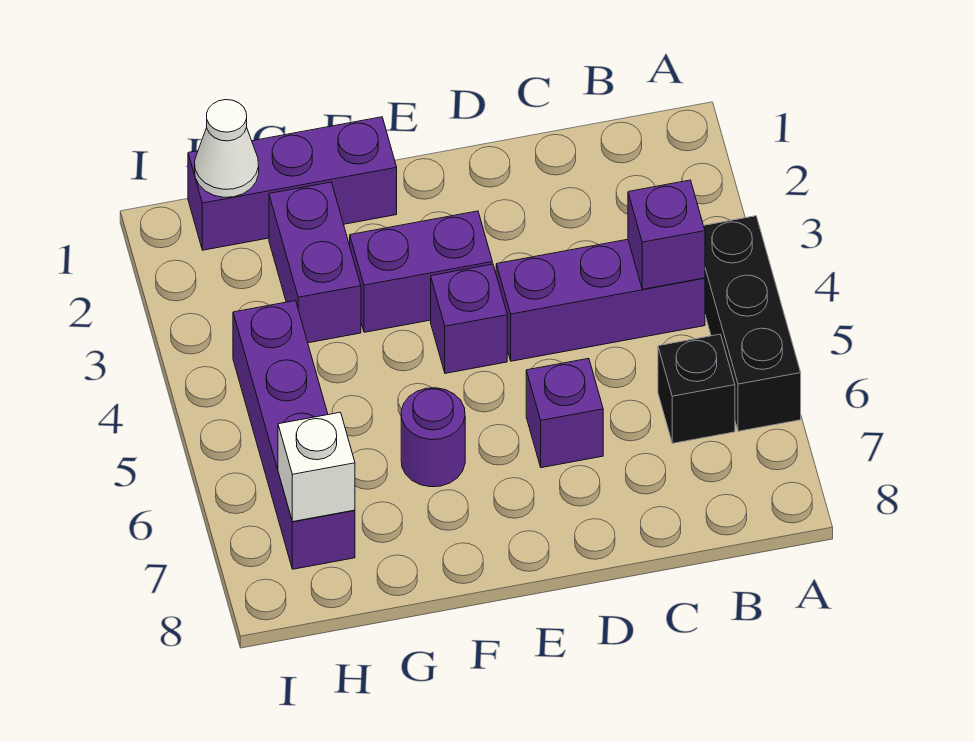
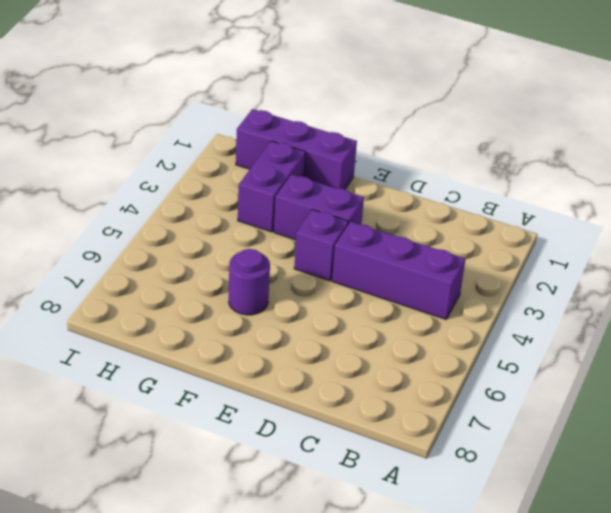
none -> black brick A4:A6 level 1
none -> black brick B6 level 1
none -> purple brick D6 level 1

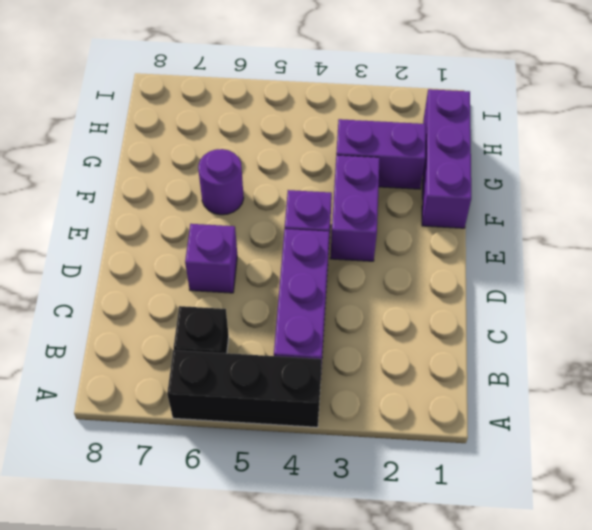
none -> purple brick H4:H7 level 1
none -> purple brick B4 level 2
none -> white cone H1 level 2

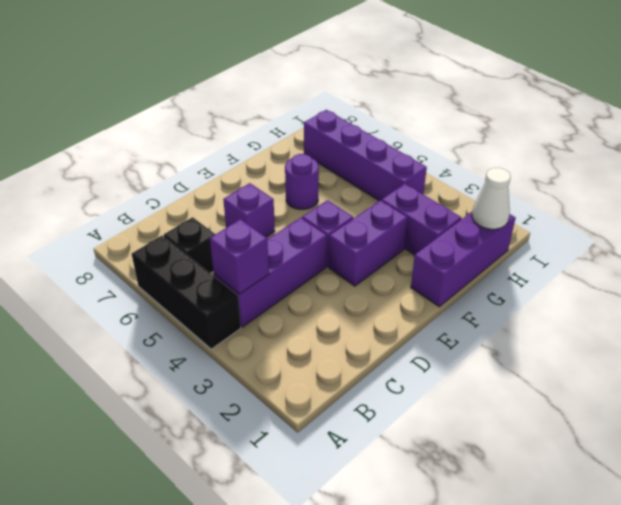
none -> white brick H7 level 2

